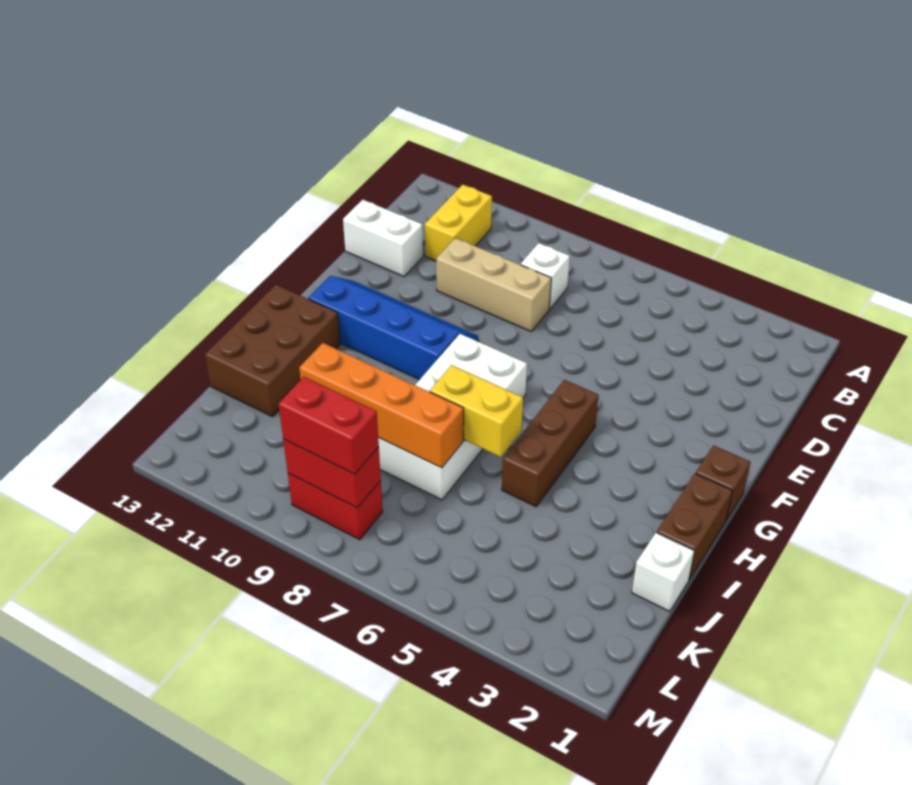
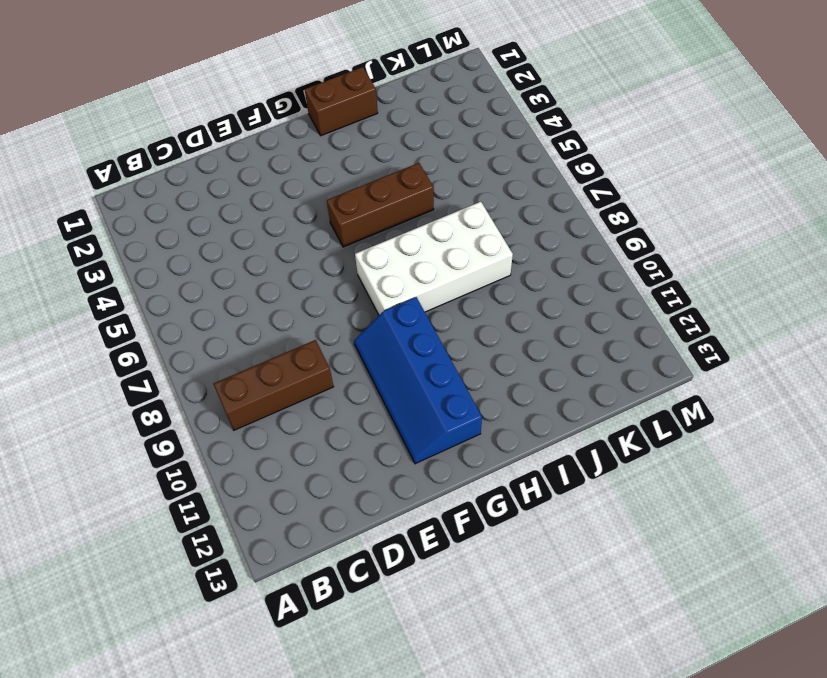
brown brick B9:D9 level 1 -> tan brick D8:D10 level 1
none -> yellow brick B11:C11 level 1
none -> white brick C8 level 1
none -> white brick D12:D13 level 1

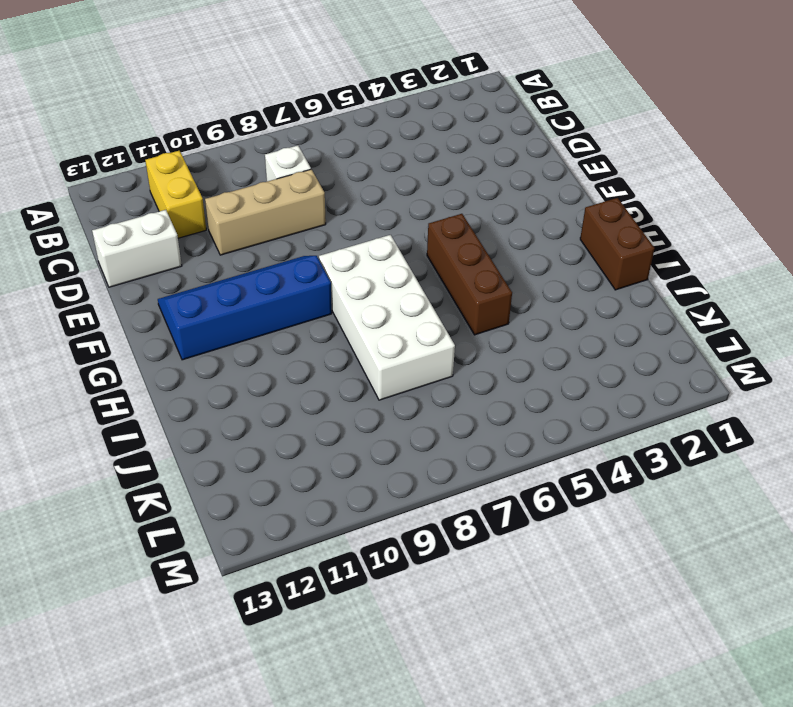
none -> brown brick G1 level 1
none -> brown brick H12:J13 level 1
none -> white brick J1 level 1

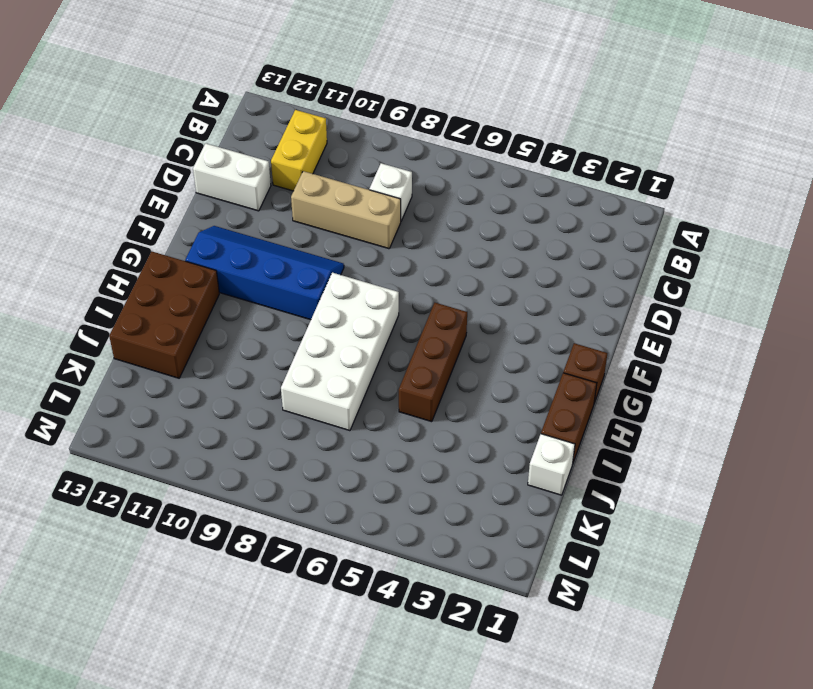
none -> red brick L8:L9 level 1
none -> yellow brick I6:I7 level 2
none -> orange brick J7:J10 level 2

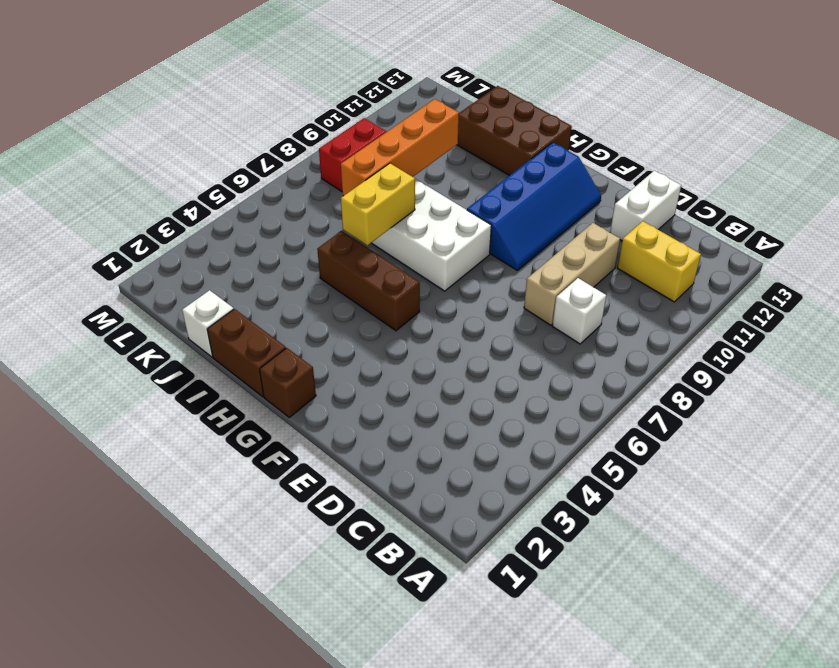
none -> red brick L8:L9 level 2
none -> red brick L8:L9 level 3

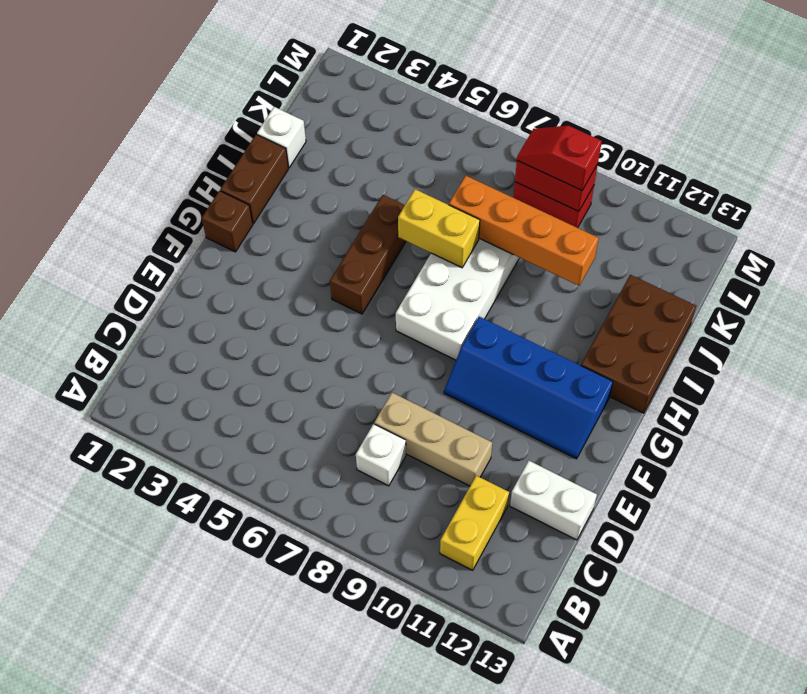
red slope L8:L9 level 3 top 9 -> red brick L8:L9 level 3

